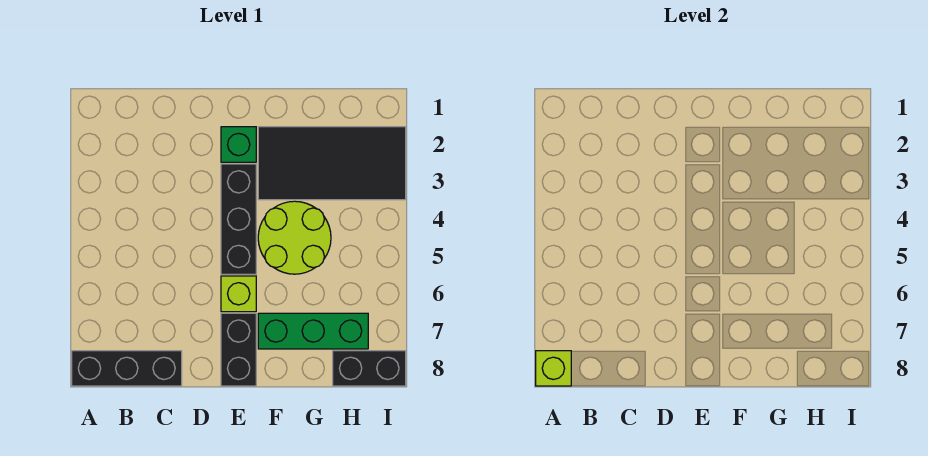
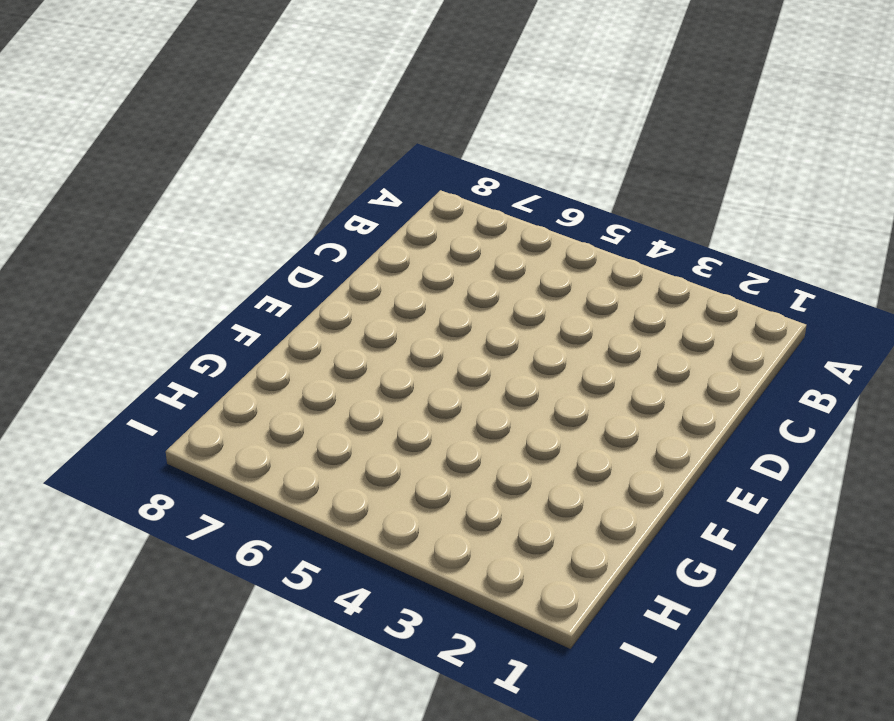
none -> black brick A8:C8 level 1
none -> green brick E2 level 1

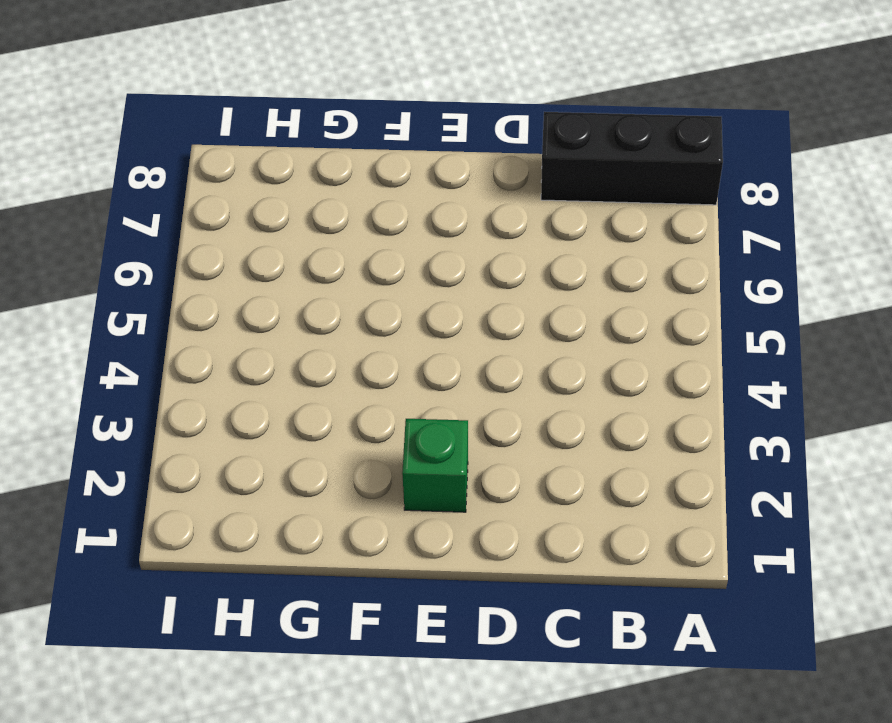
none -> black brick E3:E5 level 1
none -> lime brick E6 level 1

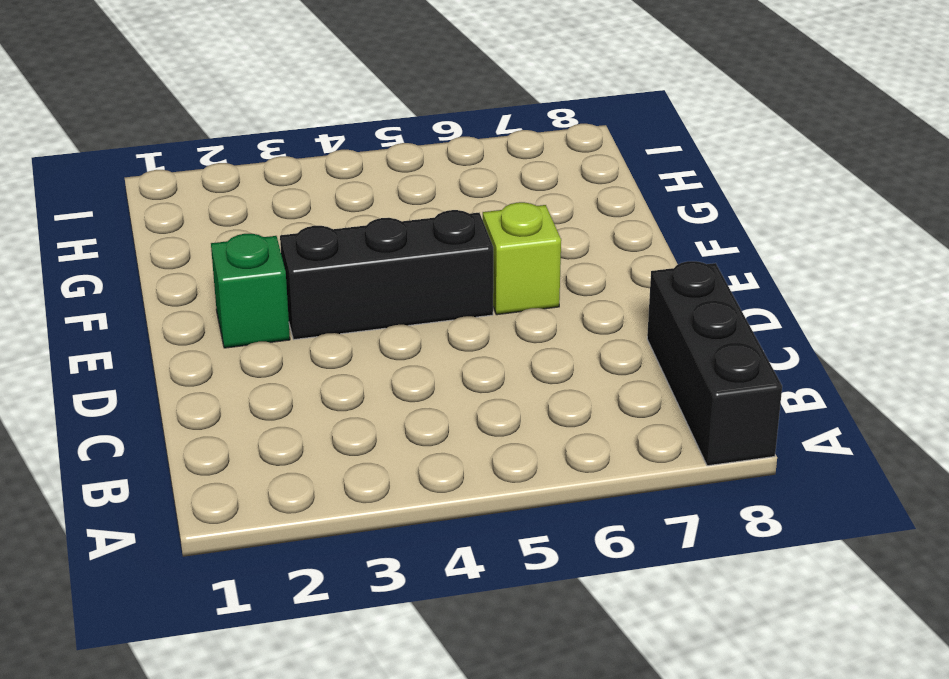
none -> black brick E7:E8 level 1
none -> black tile F2:I3 level 1

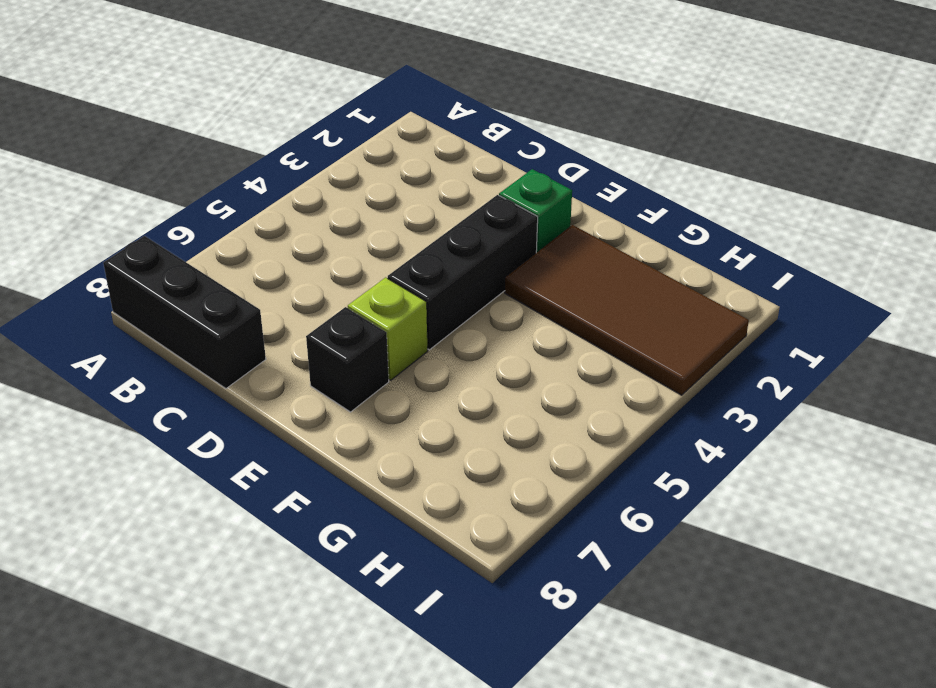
black brick E7 level 1 -> black brick E7:E8 level 1
brown tile F2:I3 level 1 -> black tile F2:I3 level 1
none -> lime round brick F4:G5 level 1
none -> green brick F7:H7 level 1

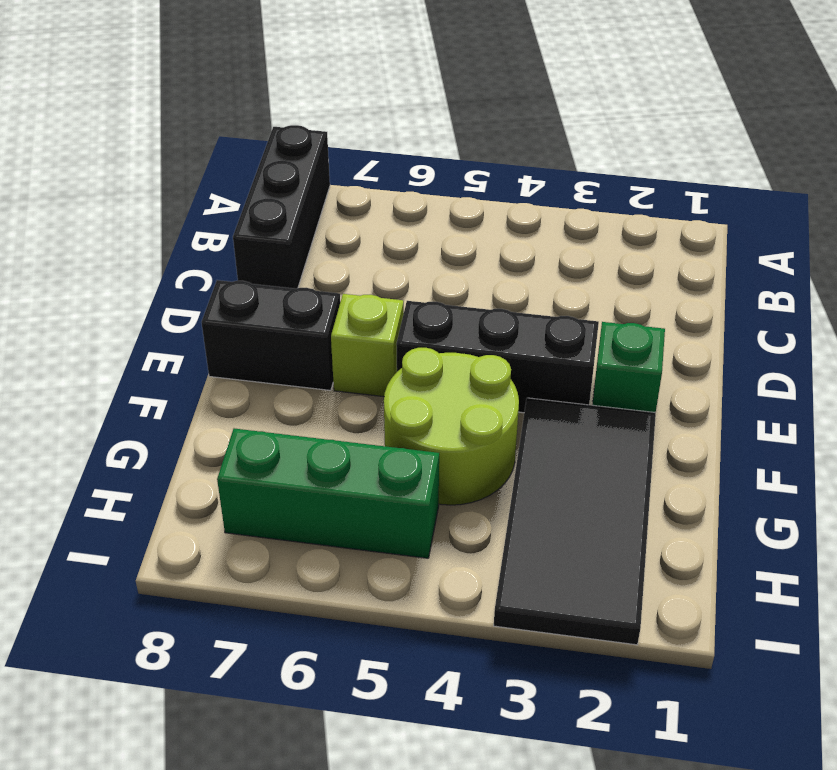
green brick H5:H7 level 1 -> green brick F7:H7 level 1
none -> black brick H8:I8 level 1
none -> lime brick A8 level 2

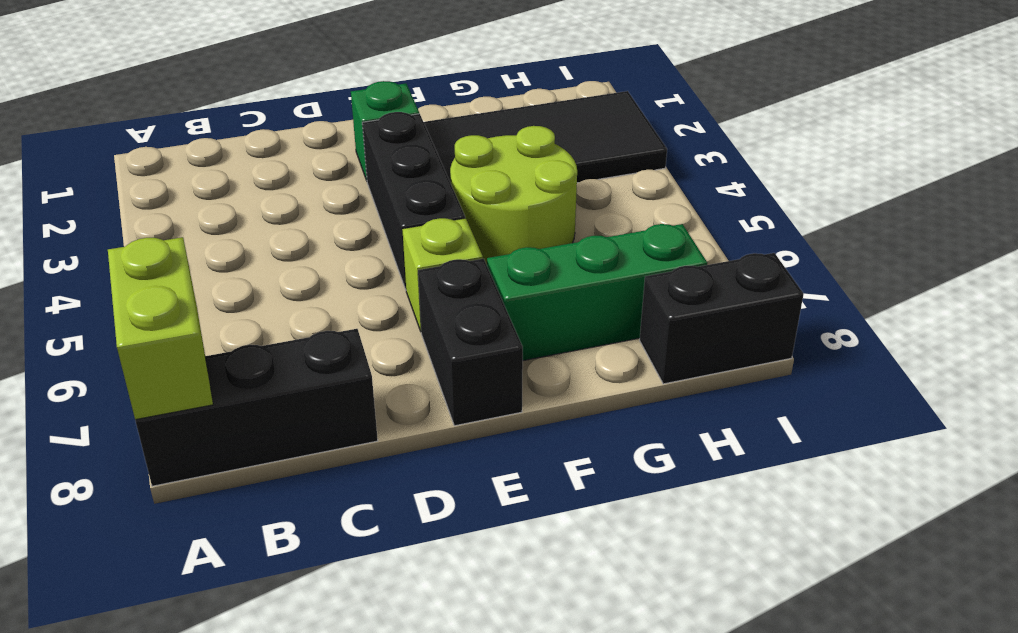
lime brick A7:A8 level 2 -> lime brick A8 level 2

